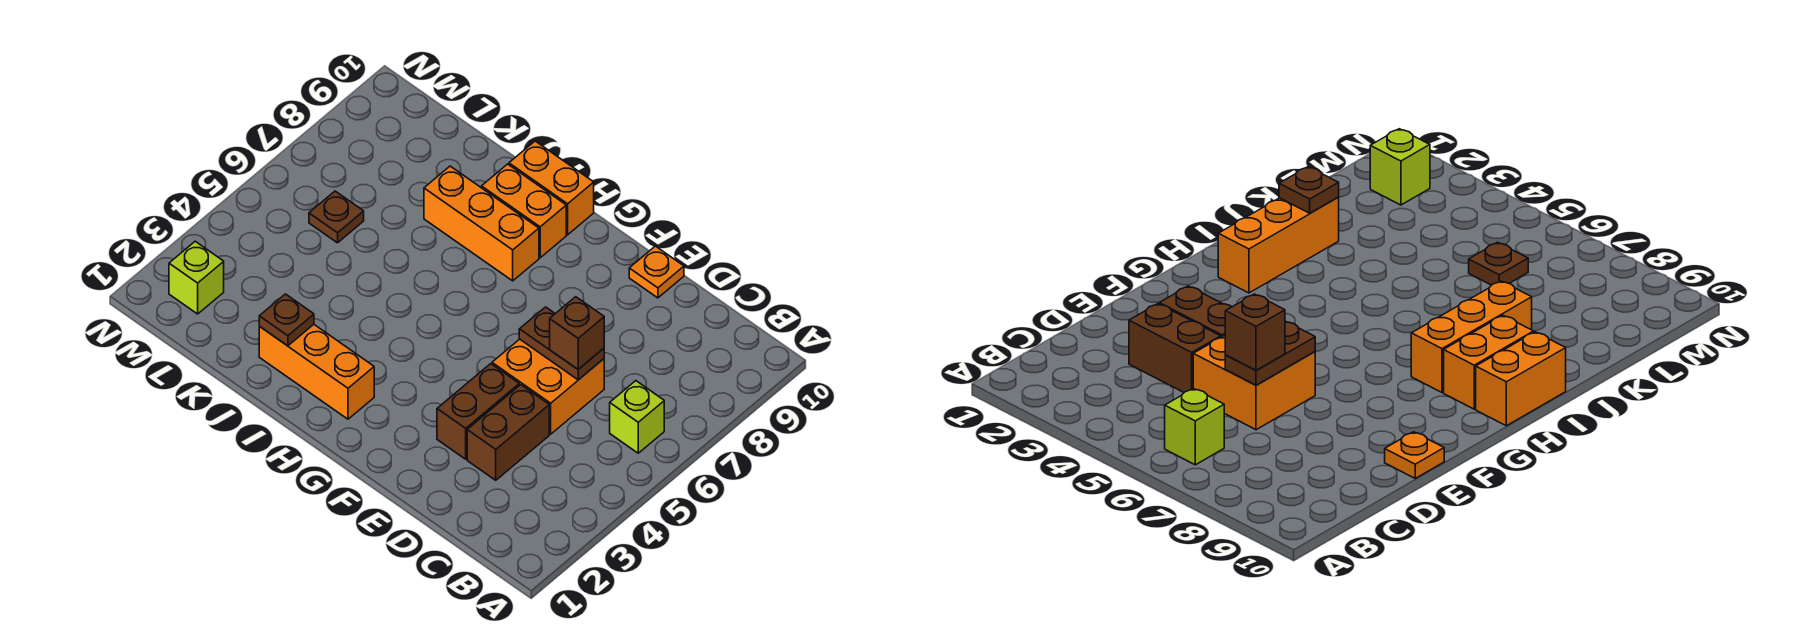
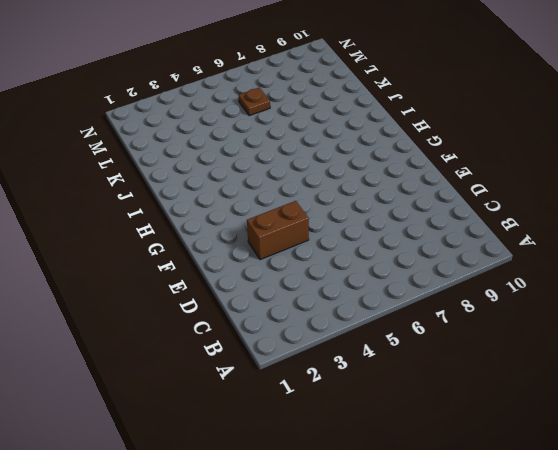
none -> lime brick B6 level 1
none -> brown brick D3:D4 level 1
none -> orange brick D5:E6 level 1

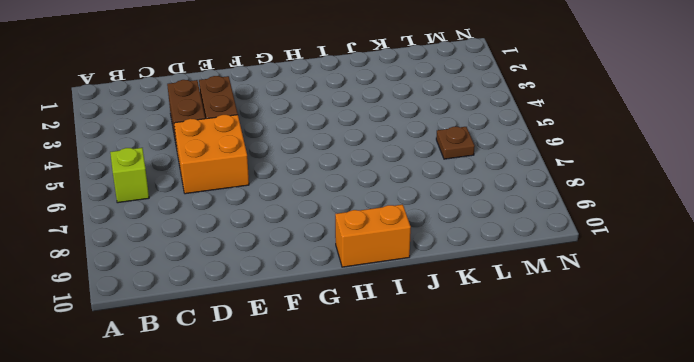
none -> orange plate E10 level 1
none -> orange brick H2:J2 level 1
none -> orange brick H8:J8 level 1

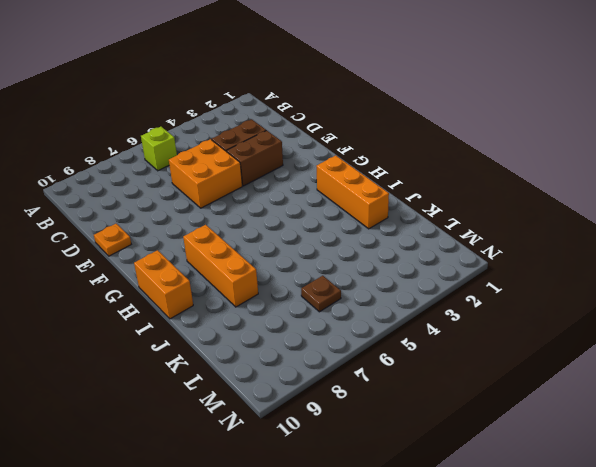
none -> orange brick H9:I9 level 1
none -> lime brick M2 level 1
none -> brown plate D6:E6 level 2

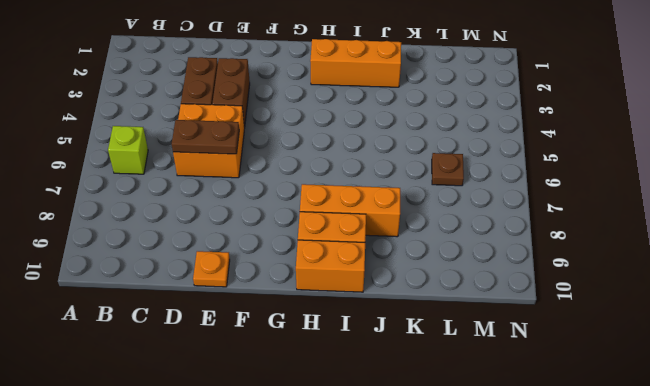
none -> lime brick M2 level 1
none -> brown plate J2 level 2
none -> brown brick D6 level 3

